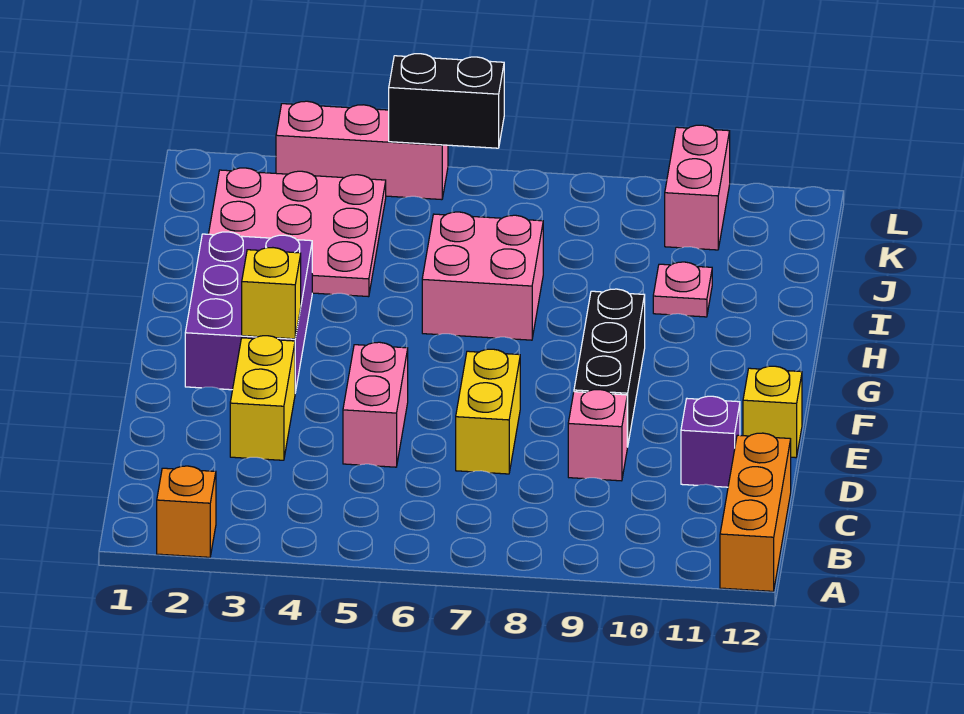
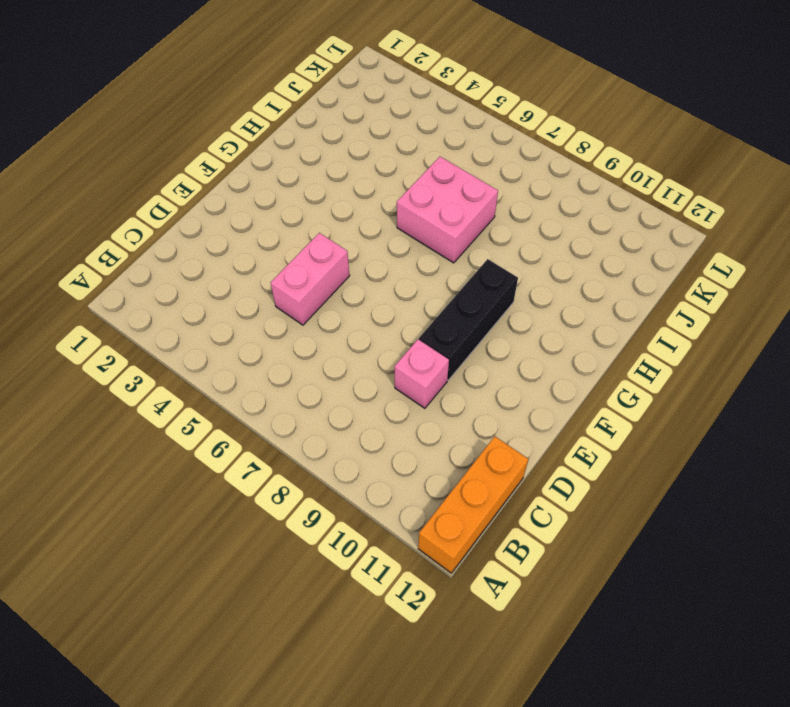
none -> orange brick A2 level 1
none -> yellow brick D3:E3 level 1
none -> yellow brick D7:E7 level 1

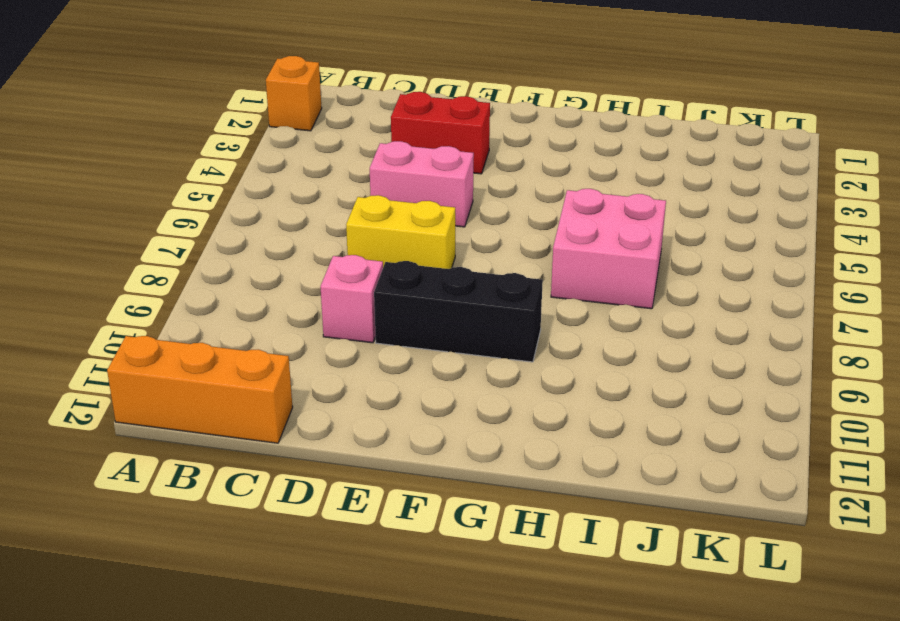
red brick D3:E3 level 1 -> yellow brick D3:E3 level 1
none -> purple brick D11 level 1
none -> yellow brick E12 level 1
none -> purple brick F2:H3 level 1

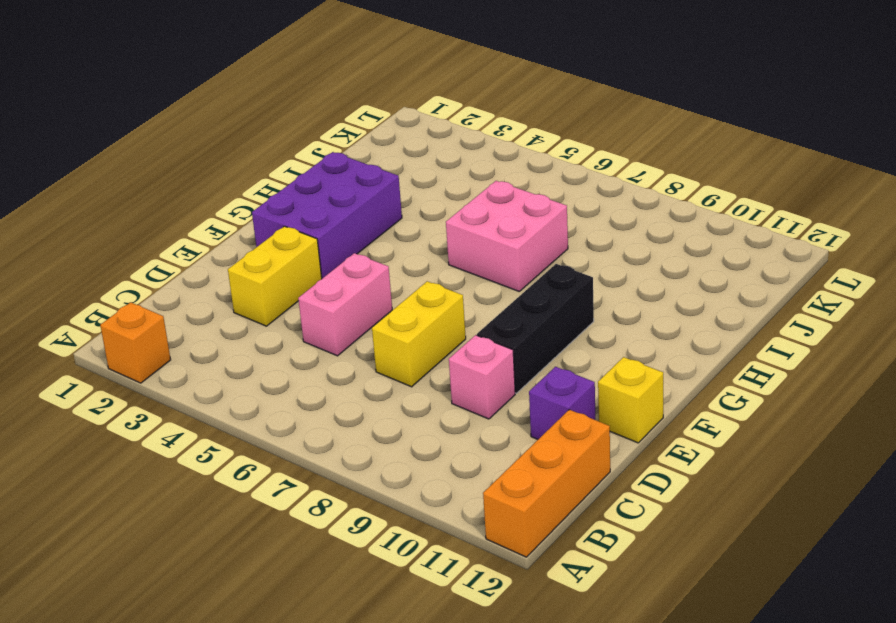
none -> pink plate I2:K4 level 1
none -> pink plate I10 level 1
none -> pink brick K10:L10 level 1

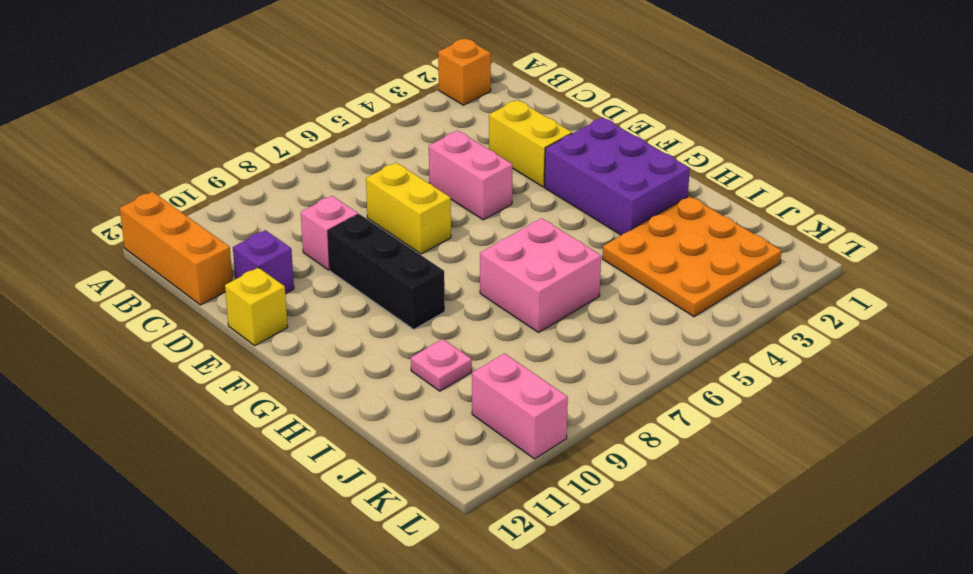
orange plate I2:K4 level 1 -> pink plate I2:K4 level 1
none -> pink brick L3:L5 level 1
none -> yellow brick F3 level 2
none -> black brick L5:L6 level 2

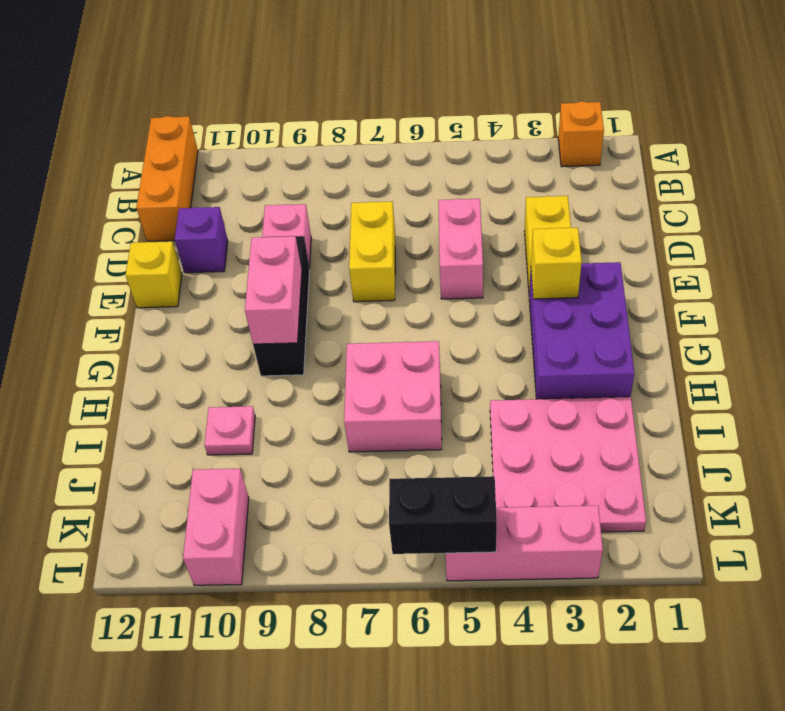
pink brick F9:G9 level 2 -> none

